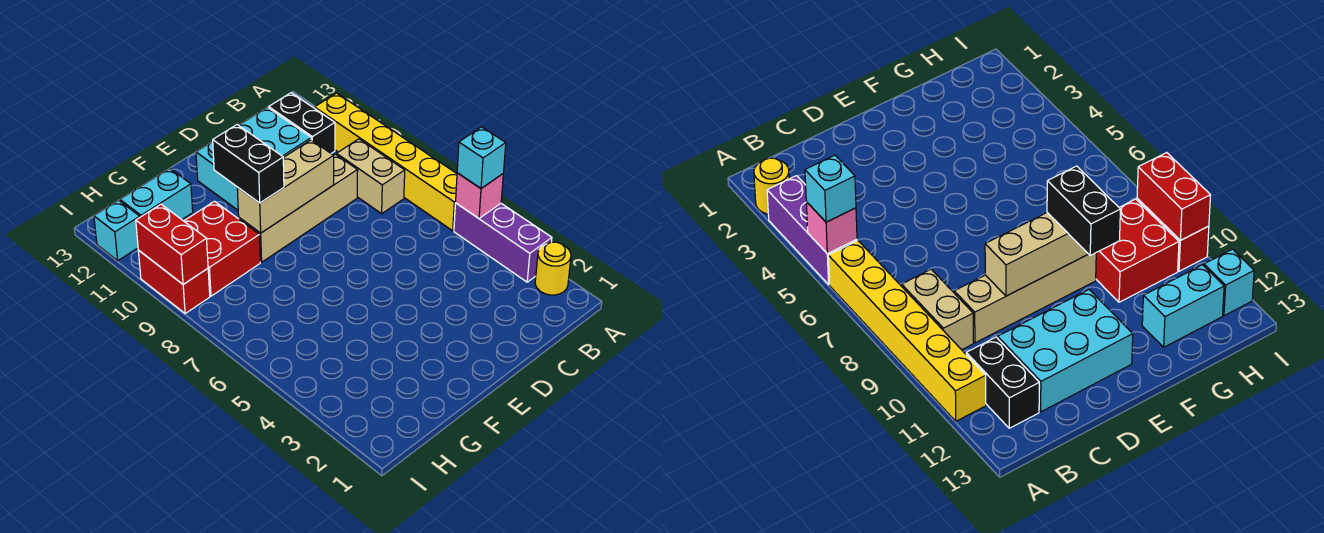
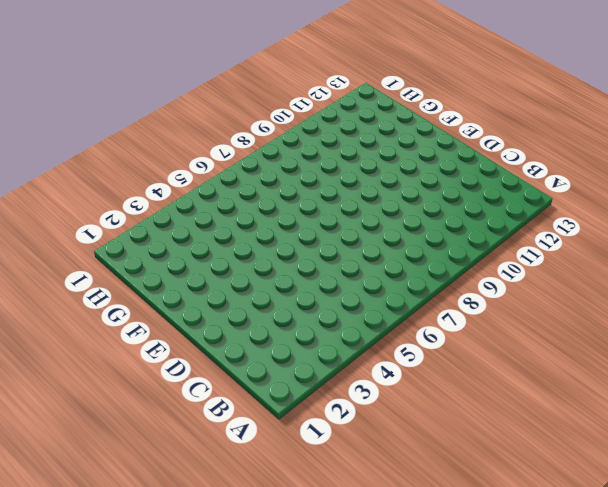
none -> yellow round brick A2 level 1
none -> purple brick A3:A5 level 1
none -> yellow brick A6:A11 level 1

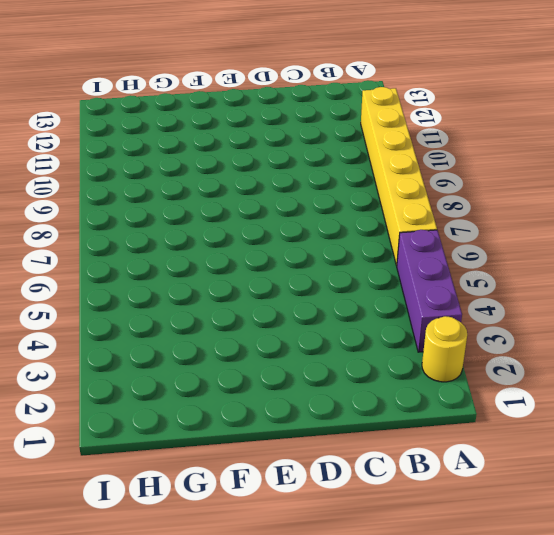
none -> tan brick B8:B9 level 1
none -> black brick B11:B12 level 1
none -> tan brick C9:F9 level 1

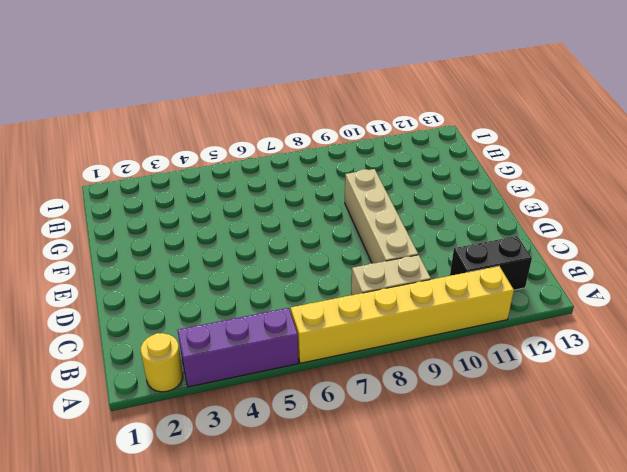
none -> cyan brick C11:E12 level 1
none -> red brick G9:H10 level 1
none -> cyan brick G12:H12 level 1

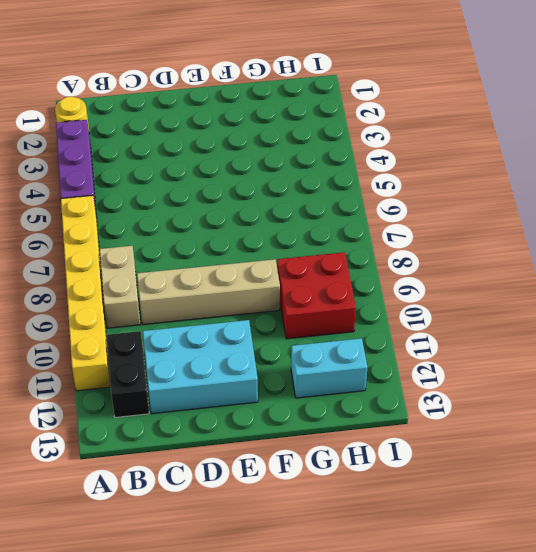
none -> red brick I9:I10 level 1
none -> cyan brick I12 level 1
none -> pink brick A5 level 2

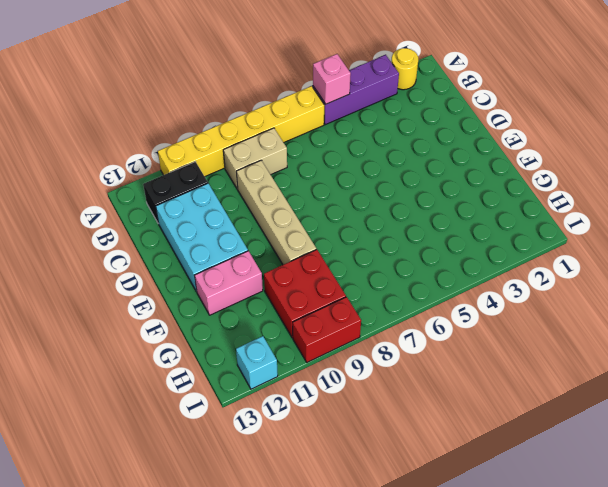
pink brick F11:F12 level 1 -> none
none -> cyan brick G12:H12 level 1
none -> tan brick D9:F9 level 2
none -> red brick I9:I10 level 2

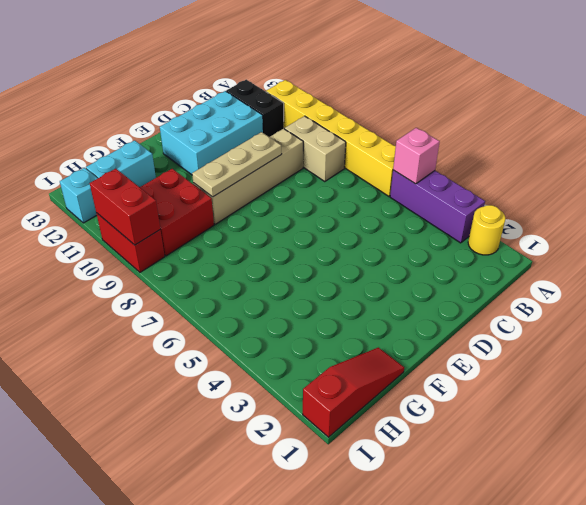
tan plate D9:F9 level 2 -> tan brick D9:F9 level 2
red slope G1:I1 level 1 top I -> none
none -> cyan brick A5 level 3
none -> black brick F9:F10 level 3

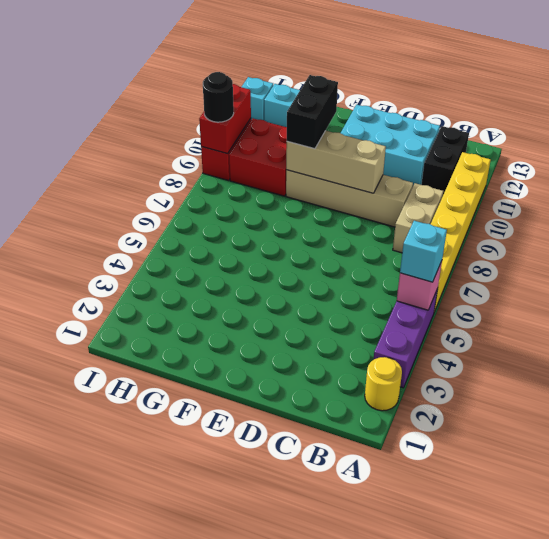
black round brick I9 level 3 -> none

